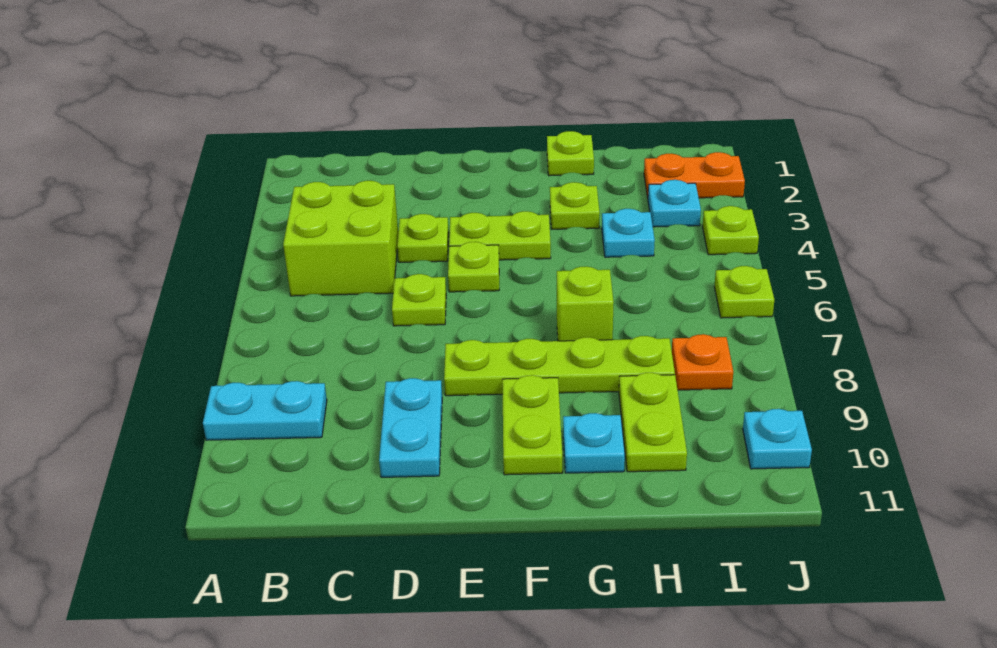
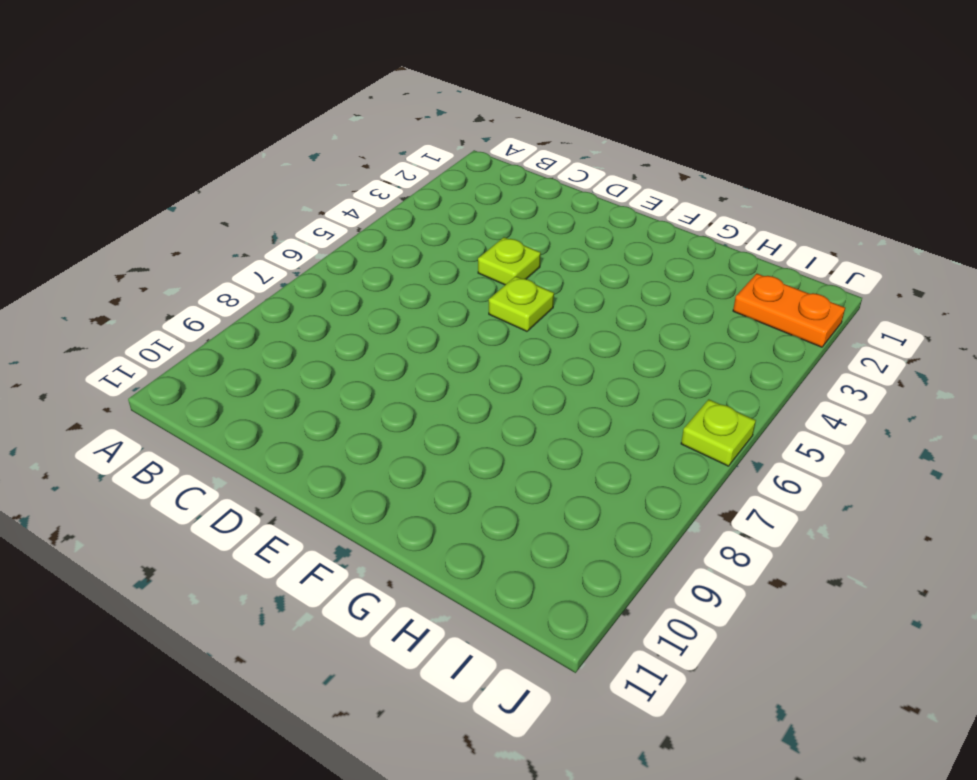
none -> cyan plate A9:B9 level 1
none -> lime brick B4:C5 level 1
none -> lime plate D6 level 1

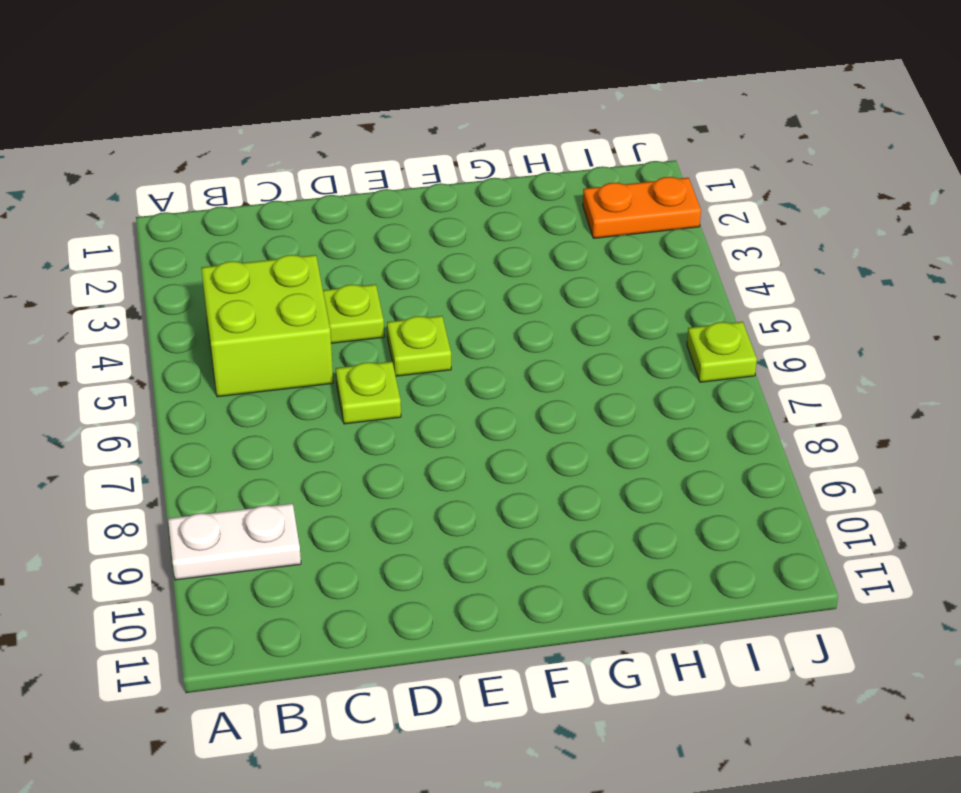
white plate A9:B9 level 1 -> cyan plate A9:B9 level 1
none -> cyan plate D9:D10 level 1
none -> lime plate E4:F4 level 1
none -> lime plate E8:H8 level 1

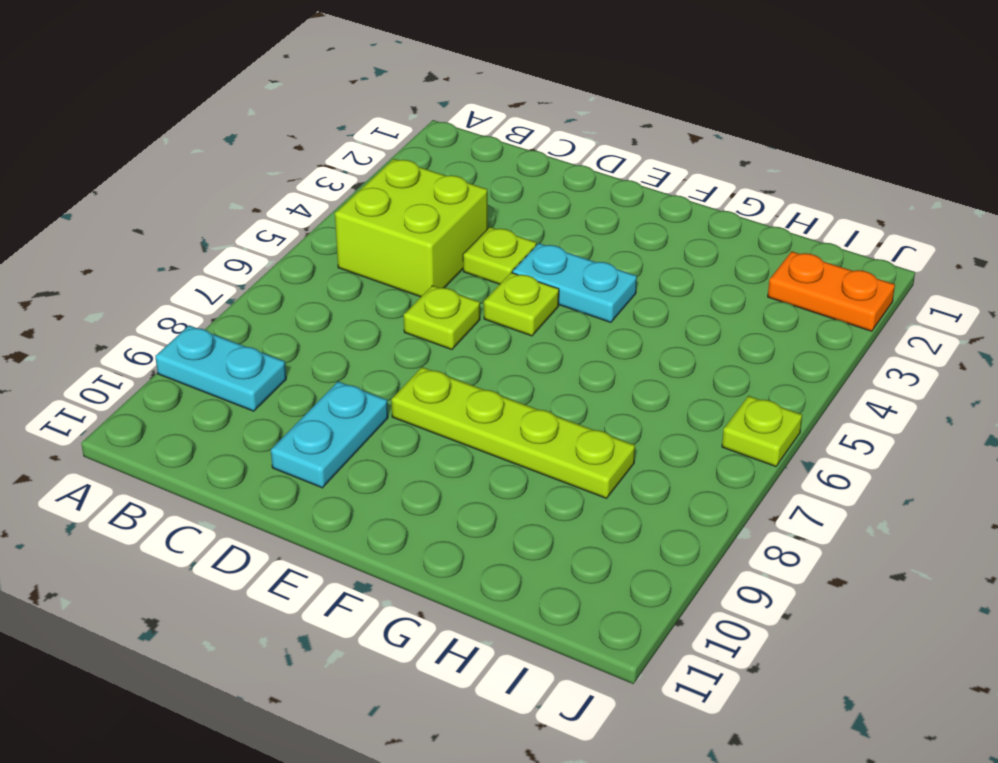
cyan plate E4:F4 level 1 -> lime plate E4:F4 level 1
none -> lime plate F9:F10 level 1
none -> lime plate G1 level 1
none -> lime plate G3 level 1

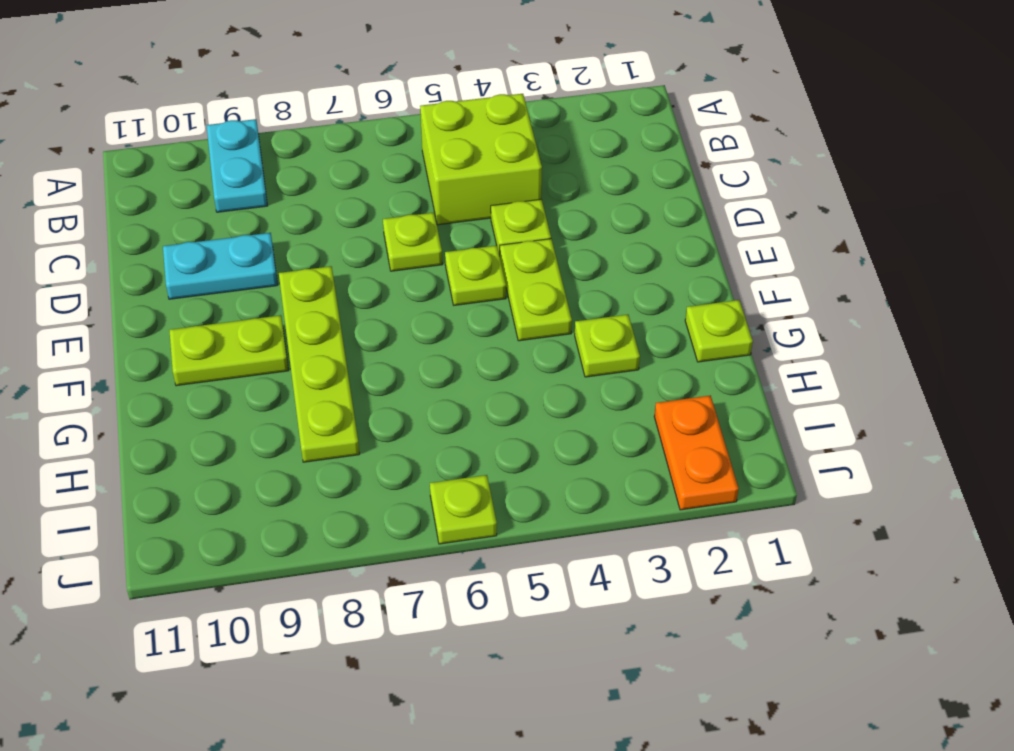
none -> lime brick G7 level 1
none -> cyan plate G10 level 1
none -> cyan plate H4 level 1

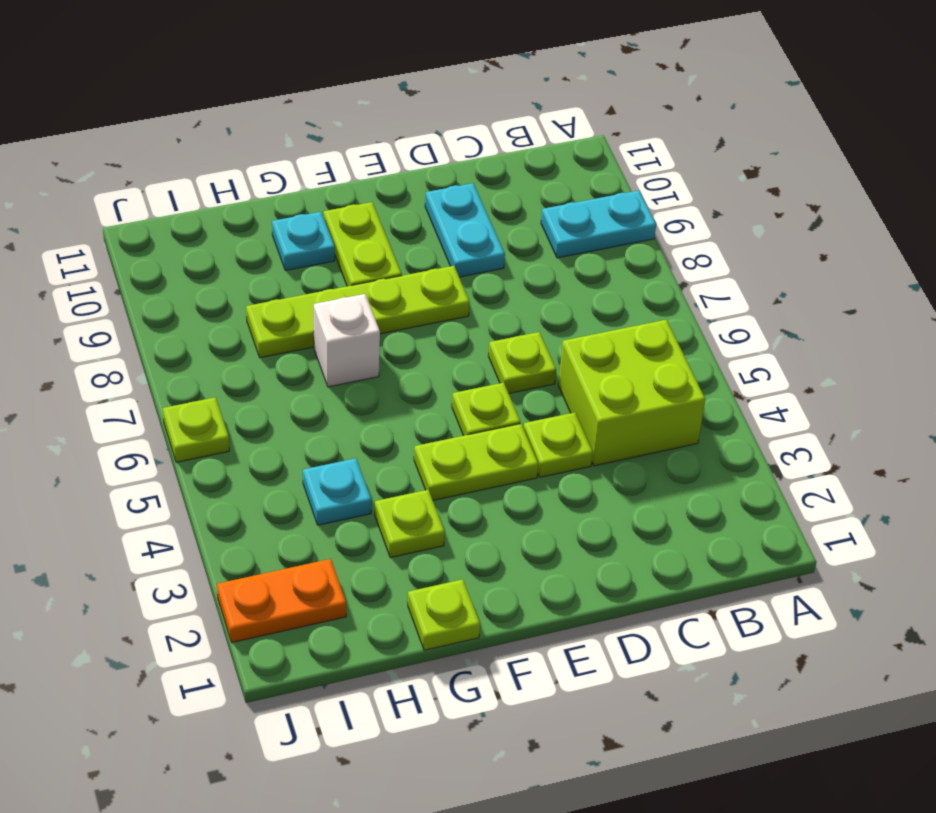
white brick G7 level 1 -> lime brick G7 level 1
none -> lime plate H9:H10 level 1
none -> cyan plate I3 level 1
none -> orange plate I8 level 1

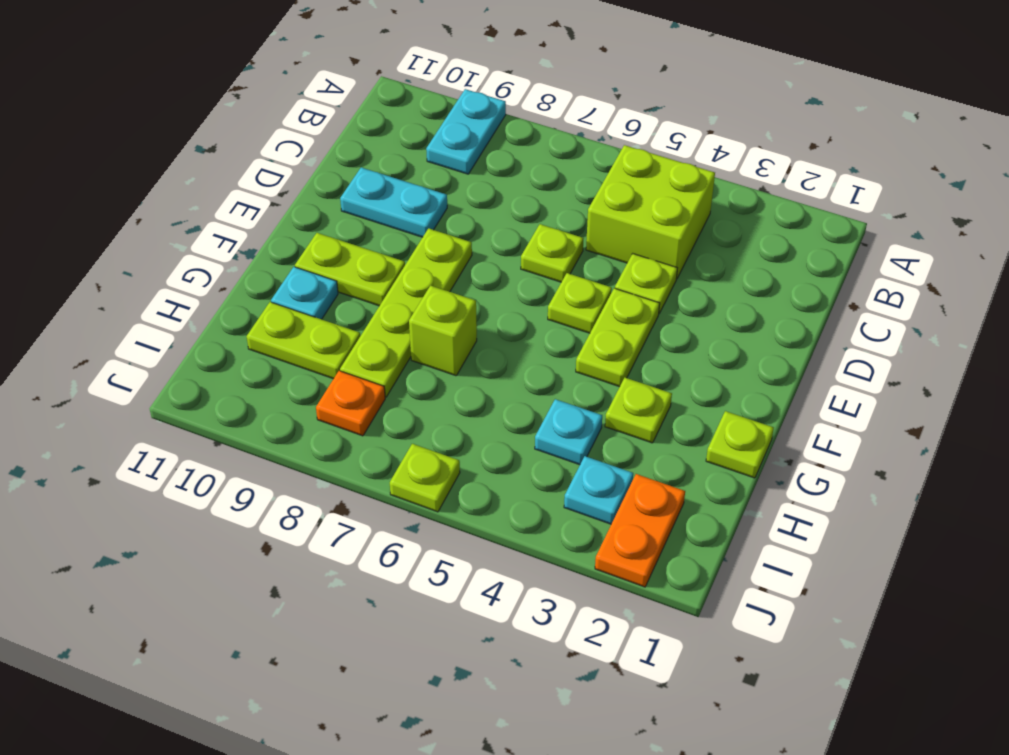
none -> lime plate J4 level 1
none -> cyan plate J10 level 1

